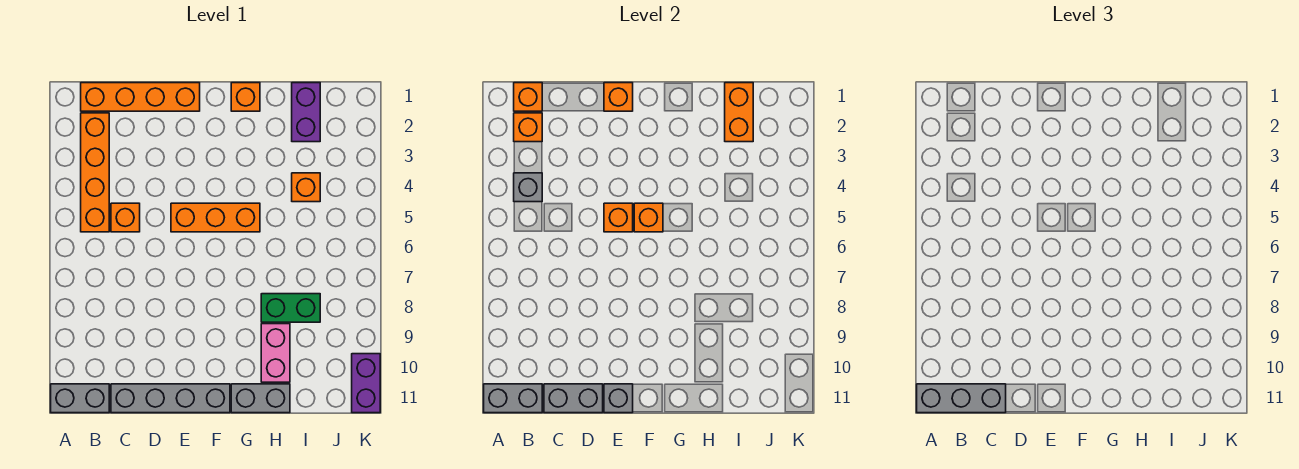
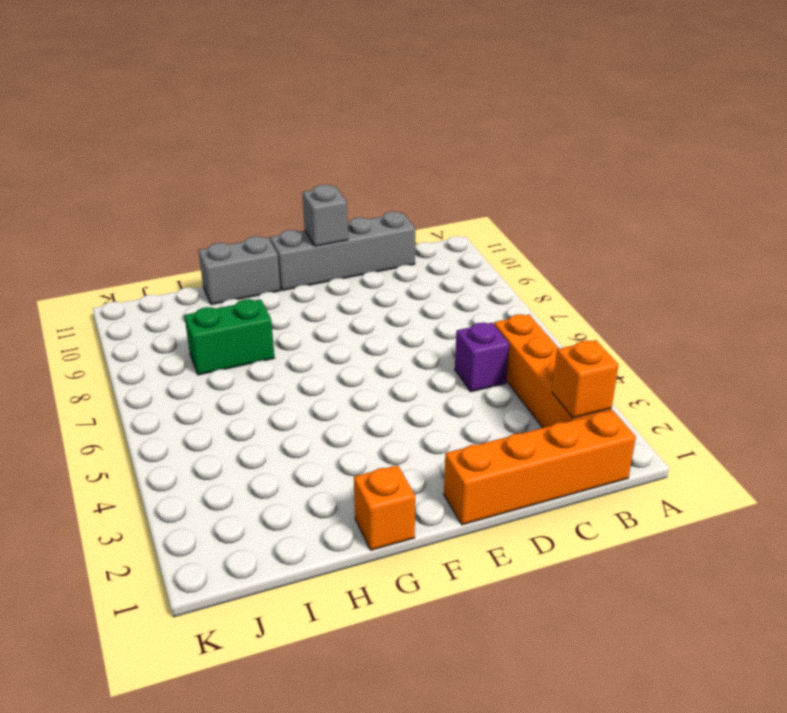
purple brick C5 level 1 -> orange brick C5 level 1
none -> grey brick A11:B11 level 1
none -> orange brick E5:G5 level 1
none -> pink brick H9:H10 level 1

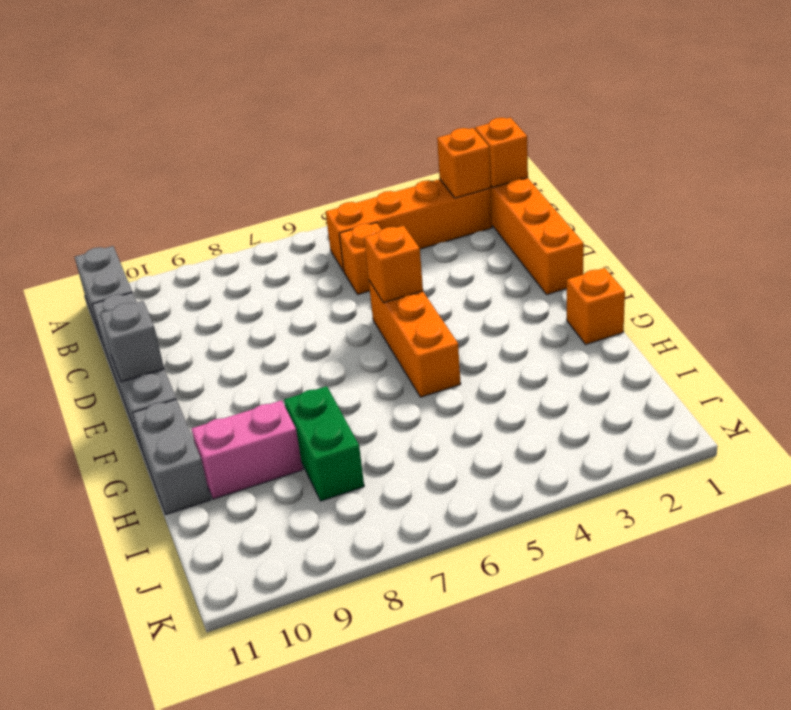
none -> purple brick I1:I2 level 1
none -> orange brick I4 level 1
none -> purple brick K10:K11 level 1

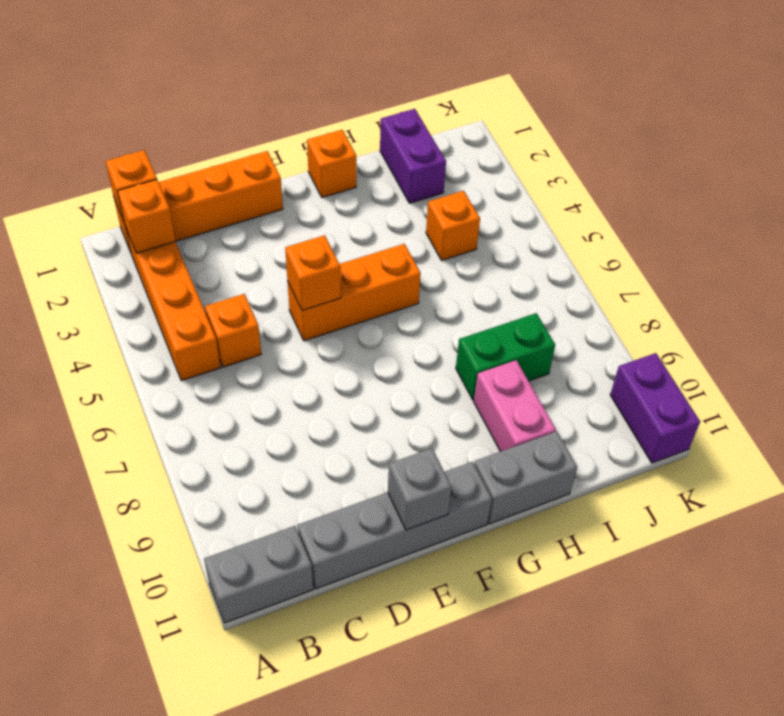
none -> grey brick A11:B11 level 2
none -> grey brick B4 level 2
none -> grey brick C11:D11 level 2

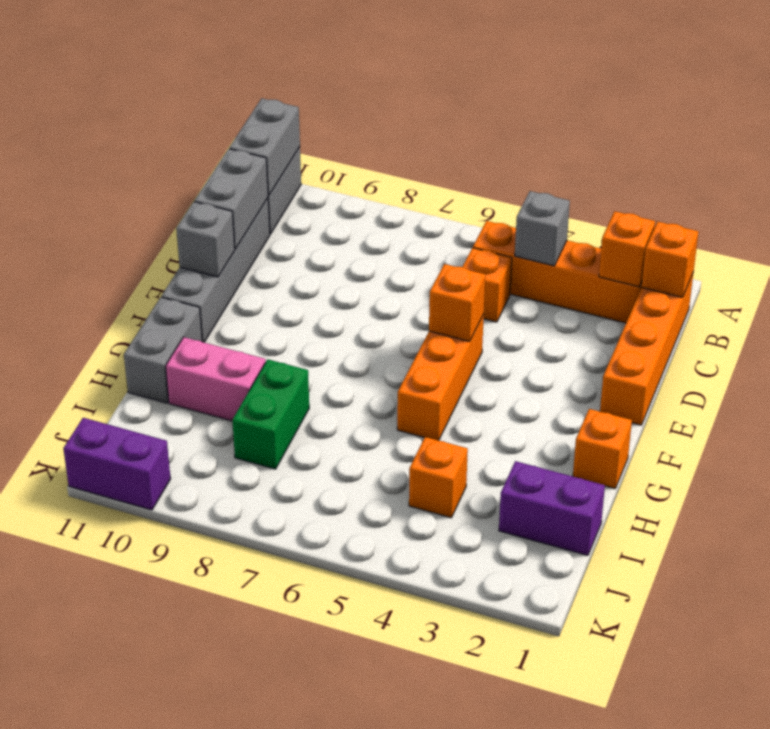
none -> orange brick E1 level 2
none -> orange brick F5 level 2
none -> orange brick I1:I2 level 2

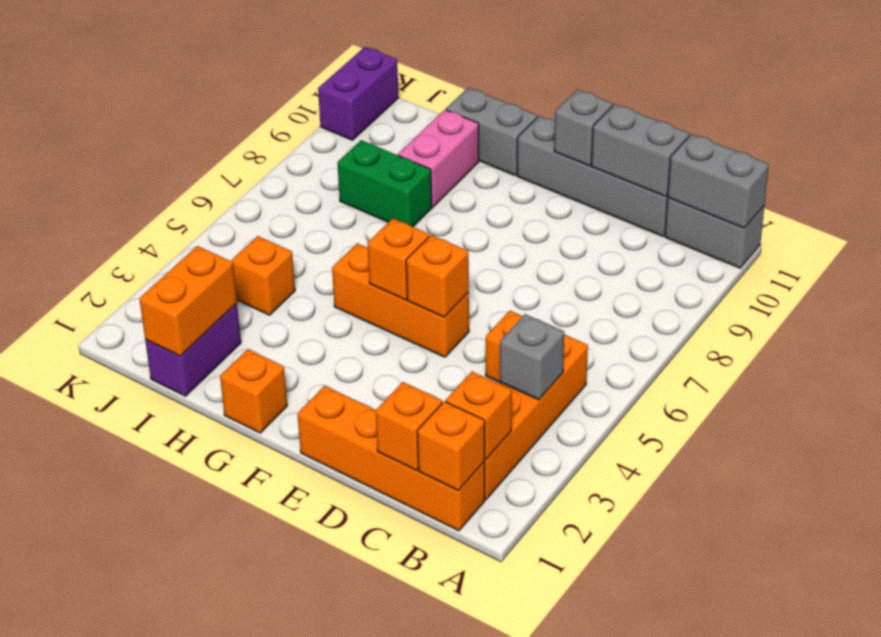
orange brick C1 level 2 -> orange brick E1 level 2
none -> grey brick A11:C11 level 3

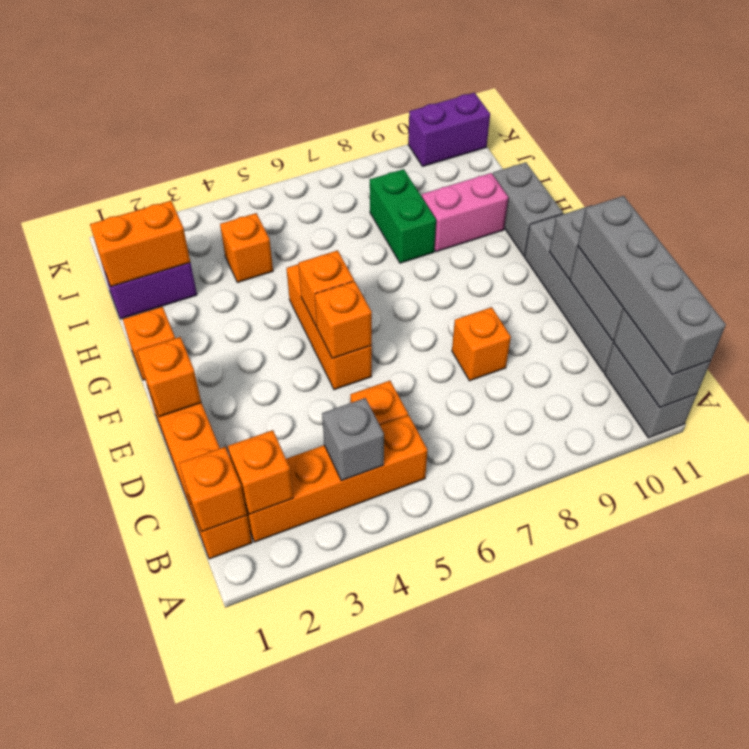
grey brick A11:D11 level 3 -> grey brick A11:C11 level 3
orange brick D8 level 1 -> none

